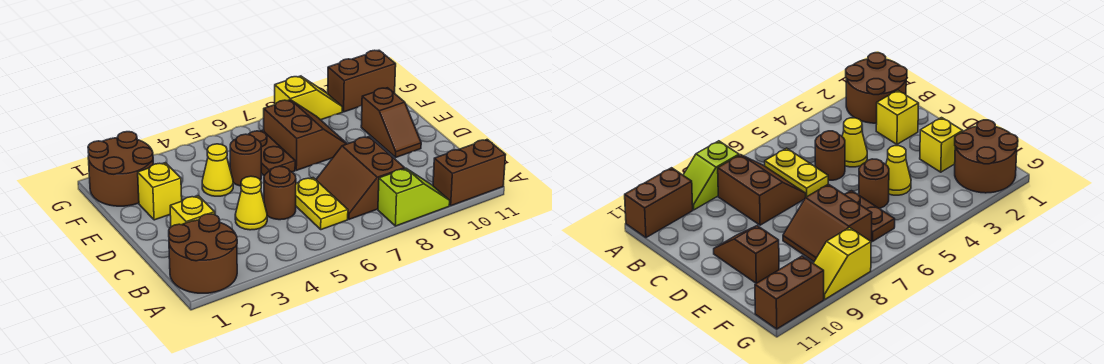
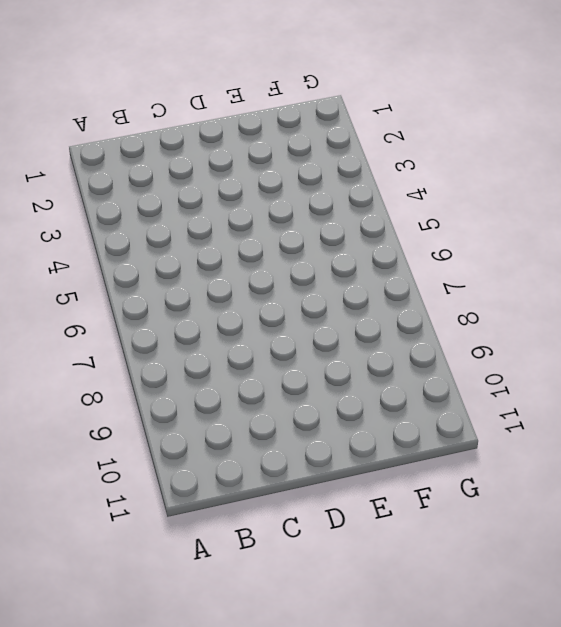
none -> brown round brick A1:B2 level 1
none -> lime slope A8:A9 level 1 top 8
none -> brown brick A10:A11 level 1

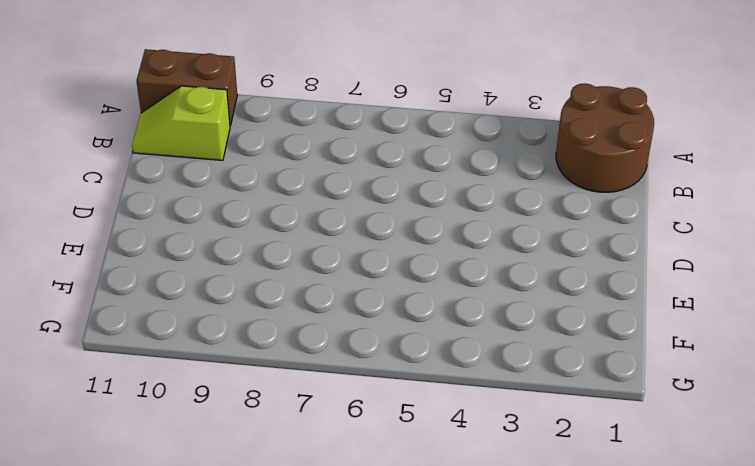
lime slope B10:B11 level 1 top 10 -> lime slope A8:A9 level 1 top 8
none -> yellow plate B6:C6 level 1
none -> brown slope B7:C8 level 1 top 8
none -> yellow brick C2 level 1

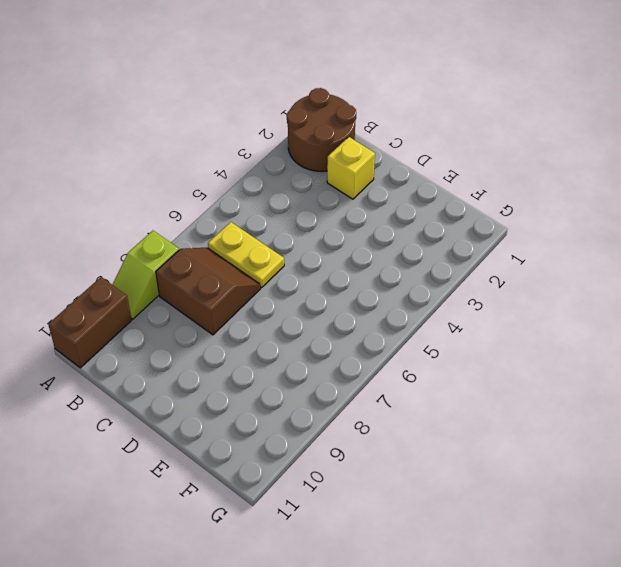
none -> yellow cone C4 level 1
none -> brown round brick C5 level 1
none -> brown slope D10:E10 level 1 top E

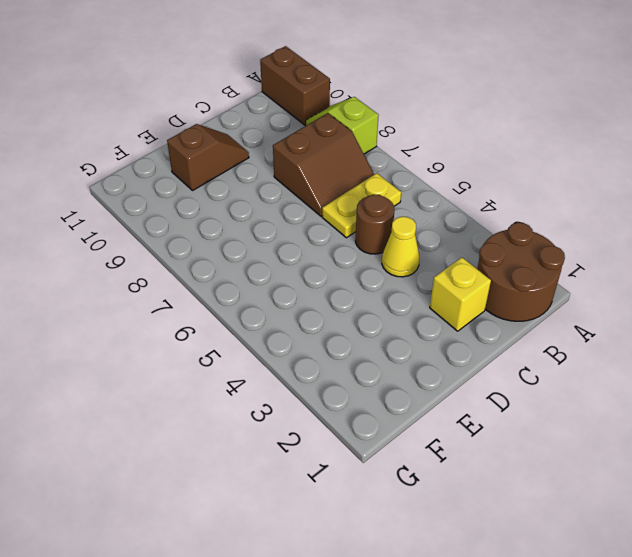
none -> yellow brick E2 level 1
none -> yellow cone E4 level 1
none -> brown round brick E5 level 1

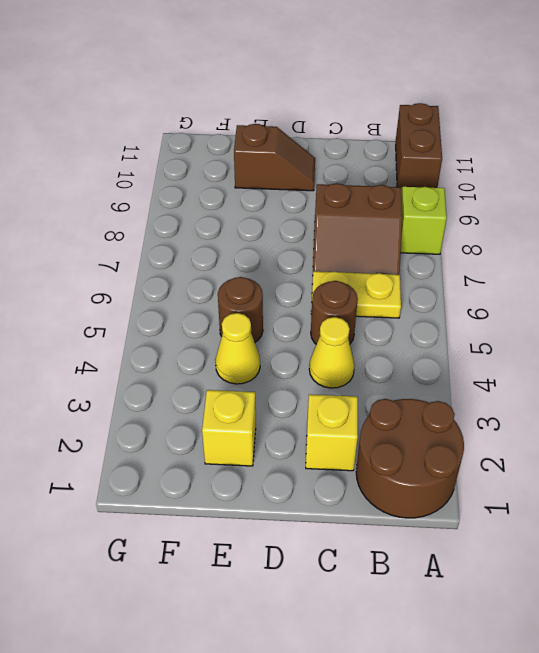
none -> brown plate E6:F6 level 1
none -> brown slope E7:F8 level 1 top 7
none -> brown round brick F1:G2 level 1

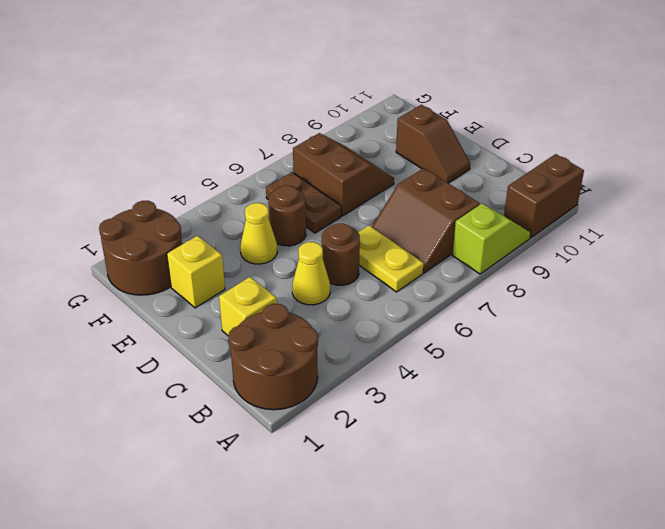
none -> yellow slope G8:G9 level 1 top 8
none -> brown brick G10:G11 level 1

